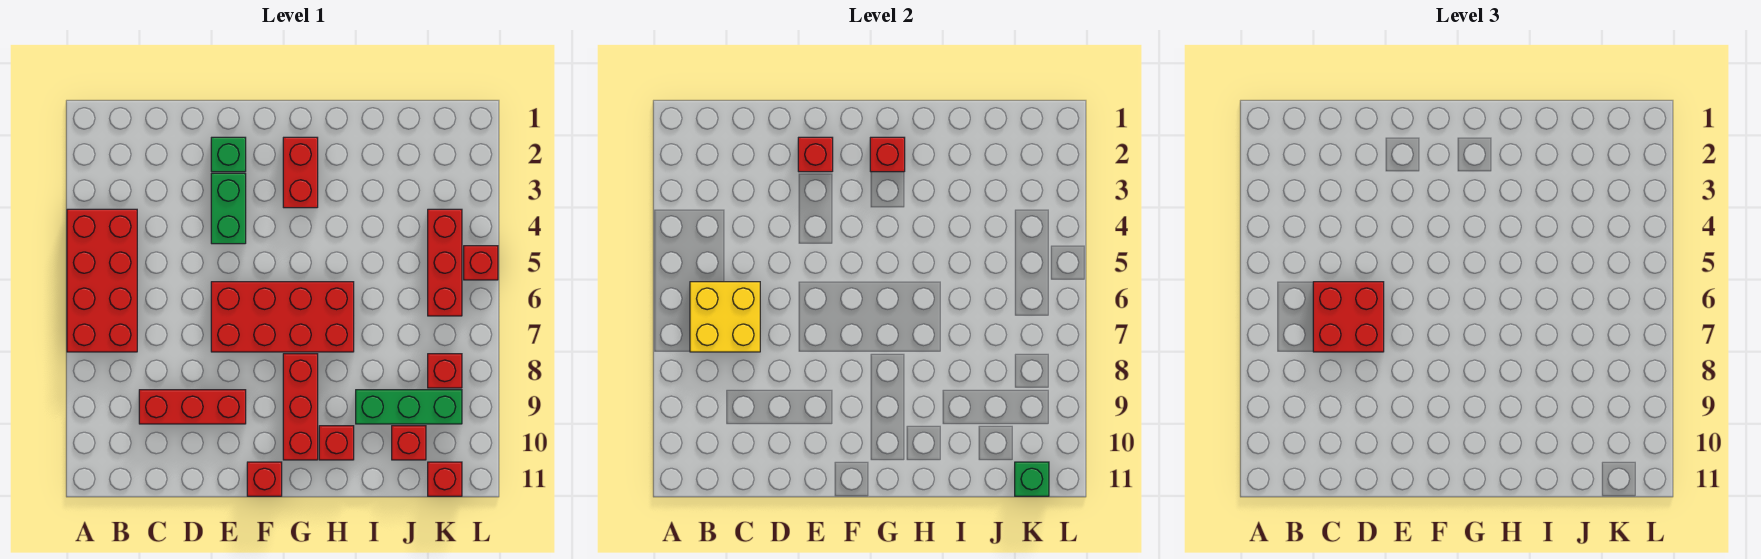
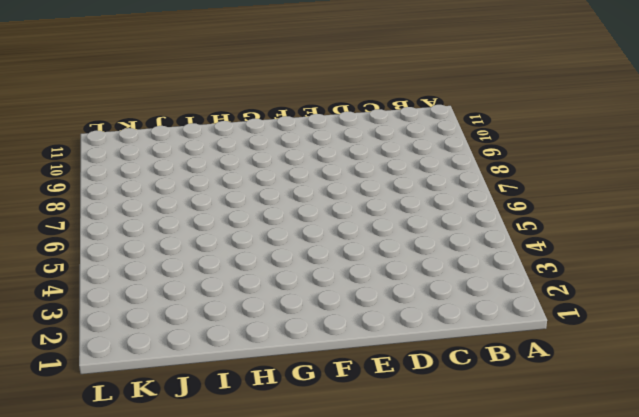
none -> red brick A4:B7 level 1
none -> red brick C9:E9 level 1
none -> green brick E2 level 1

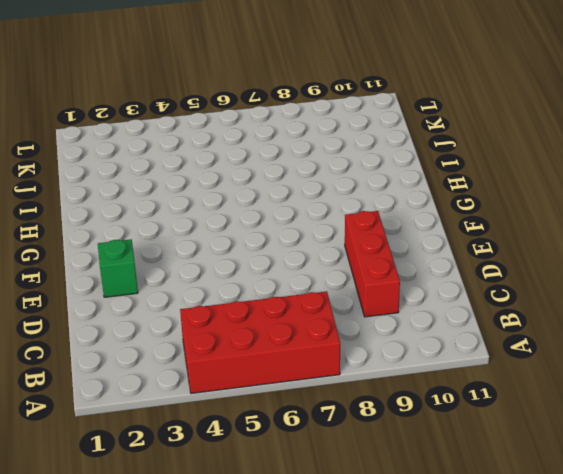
none -> green brick E3:E4 level 1
none -> red brick E6:H7 level 1
none -> red brick F11 level 1

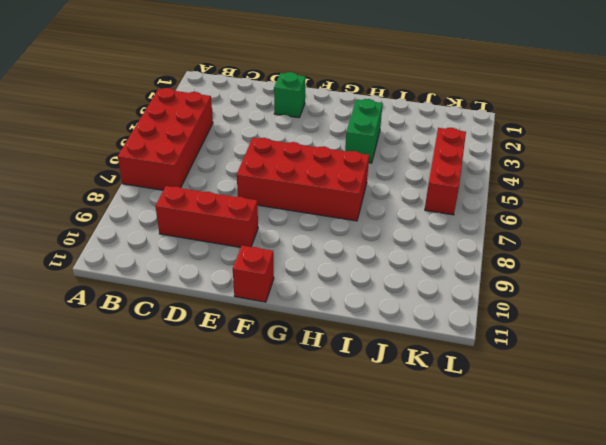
green brick H3:H4 level 1 -> green brick E3:E4 level 1
none -> red brick G2:G3 level 1
none -> red brick G8:G10 level 1
none -> red brick H10 level 1

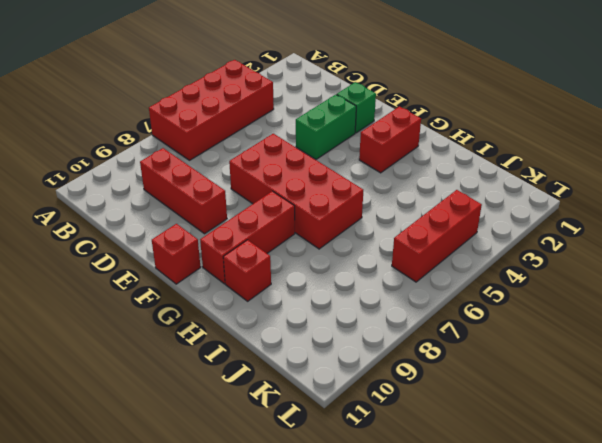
none -> green brick I9:K9 level 1
none -> red brick J10 level 1
none -> red brick K8 level 1

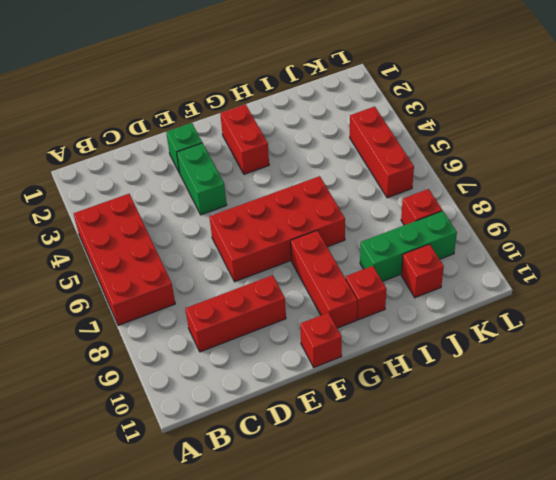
none -> red brick K11 level 1
none -> red brick L5 level 1
none -> yellow brick B6:C7 level 2

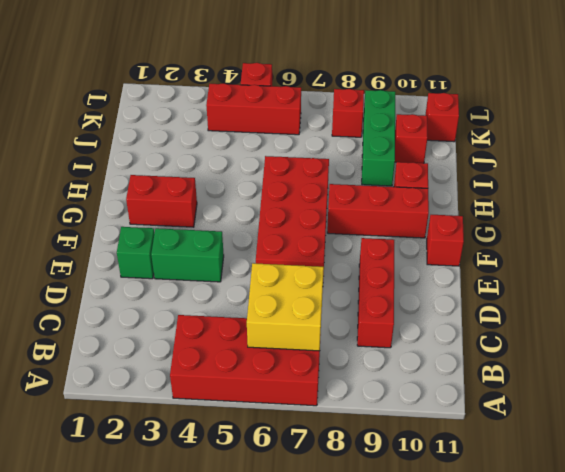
none -> red brick E2 level 2
none -> red brick G2 level 2
none -> green brick K11 level 2

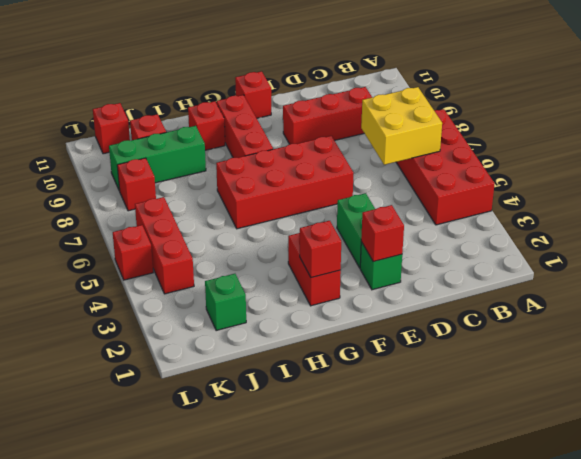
green brick J2 level 1 -> green brick K11 level 2
none -> red brick C6:D7 level 3

